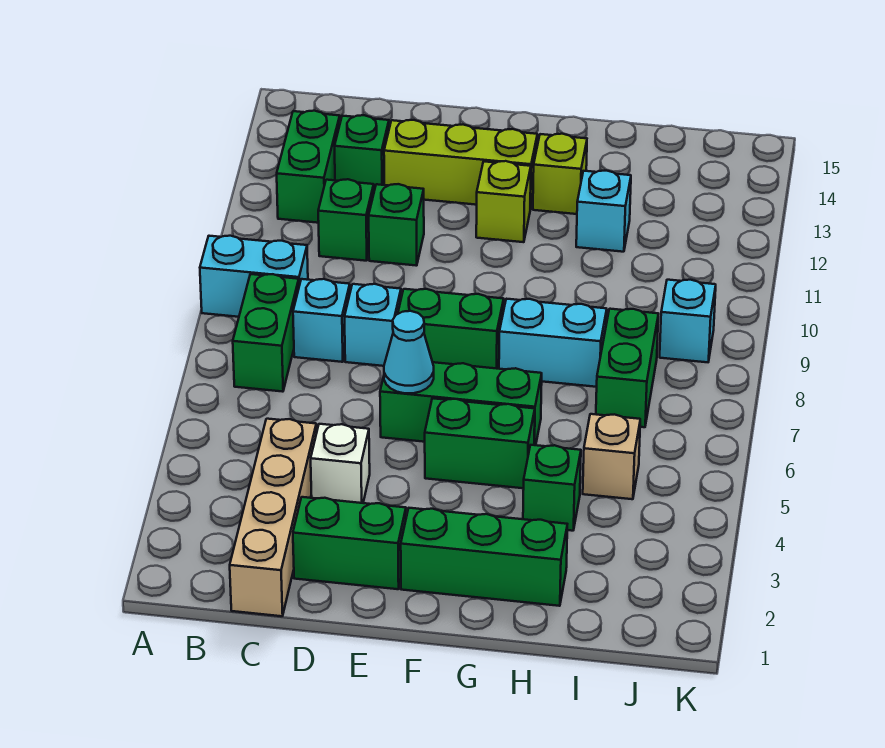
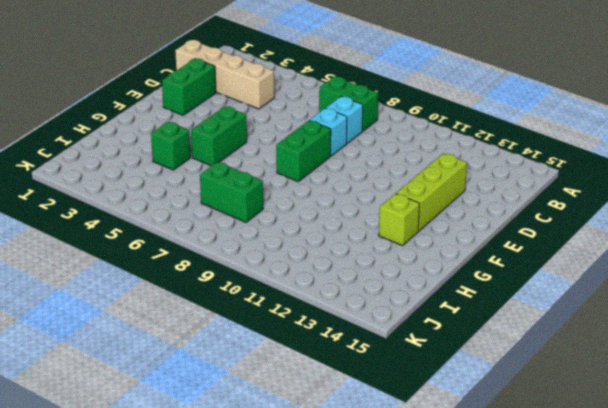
none -> cyan brick A9:B9 level 1
none -> green brick B12:B13 level 1
none -> green brick C11 level 1

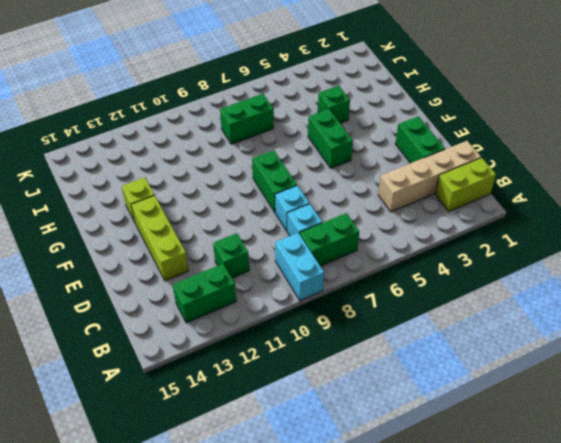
lime brick B1:B2 level 1 -> none
none -> green brick C13 level 1
none -> white brick D4 level 1
none -> green brick D11 level 1

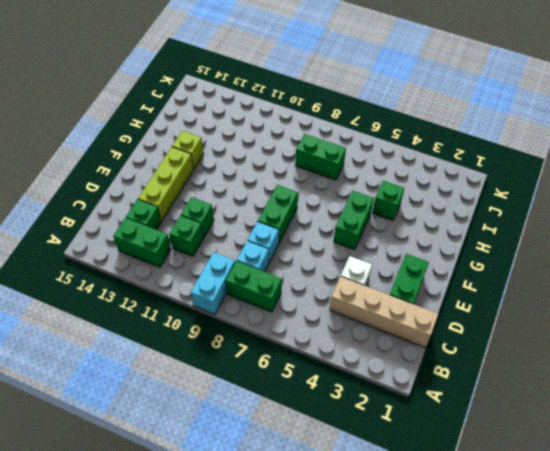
none -> green brick E6:G6 level 1
none -> green brick F2:H2 level 1
none -> lime brick F12 level 1

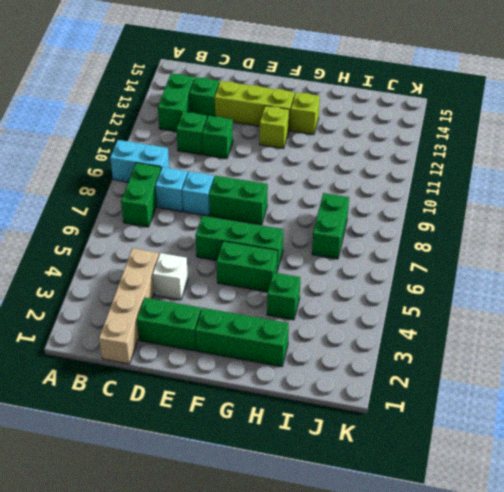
none -> cyan brick G8:H8 level 1
none -> cyan brick H12 level 1
none -> tan brick I5 level 1

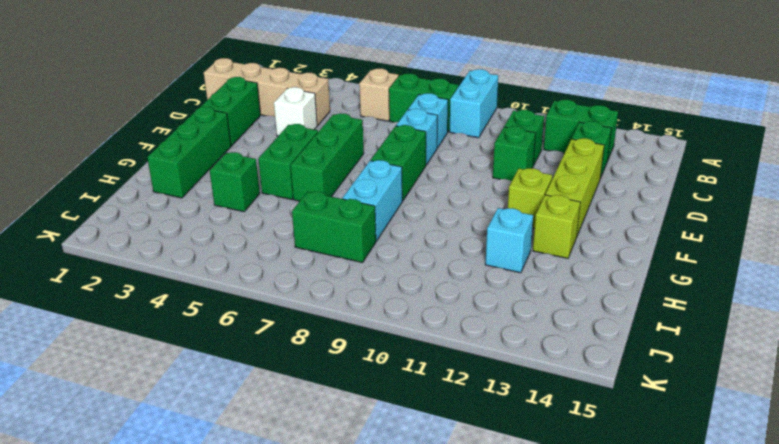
tan brick B6 level 1 -> tan brick I5 level 1
none -> cyan brick J9 level 1
none -> cyan cone E6 level 2

